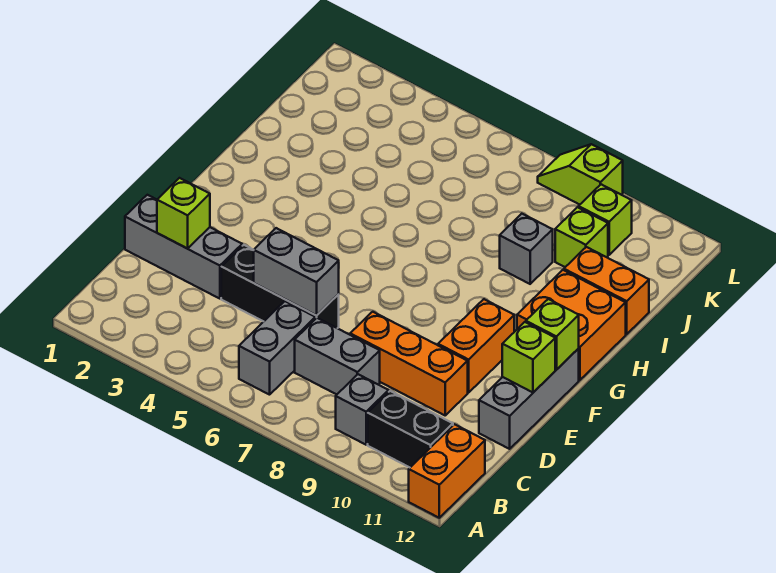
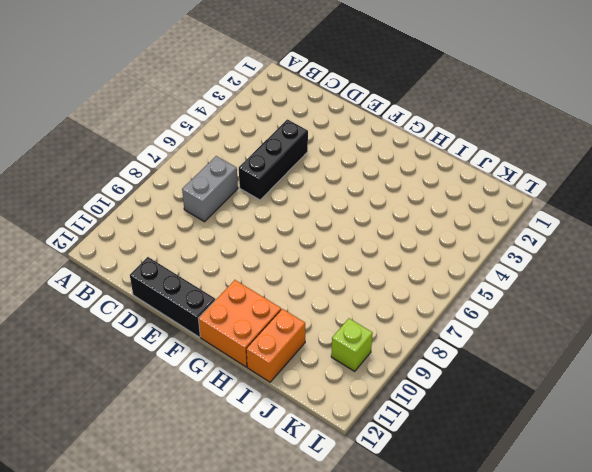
black brick D12:F12 level 1 -> grey brick D12:F12 level 1
none -> orange brick A12:B12 level 1
none -> grey brick B6:C6 level 1
none -> grey brick B9 level 1

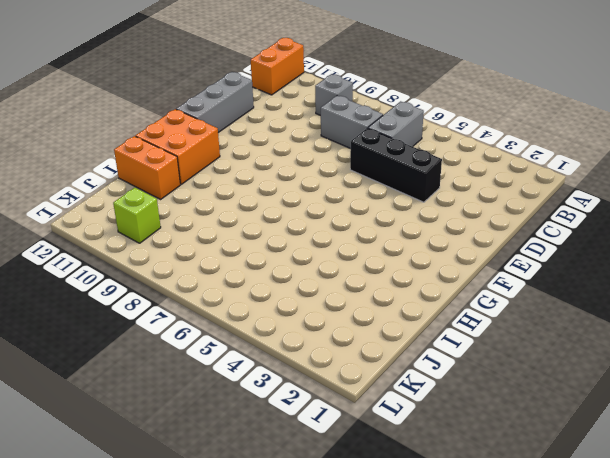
none -> black brick B10:B11 level 1
none -> grey brick D1:D3 level 1
none -> orange brick D8:D10 level 1

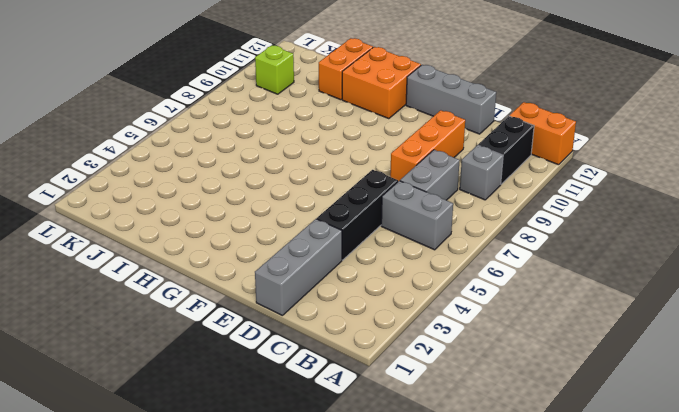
none -> orange brick E10:F10 level 1
none -> grey brick I9 level 1
none -> lime brick J10 level 1

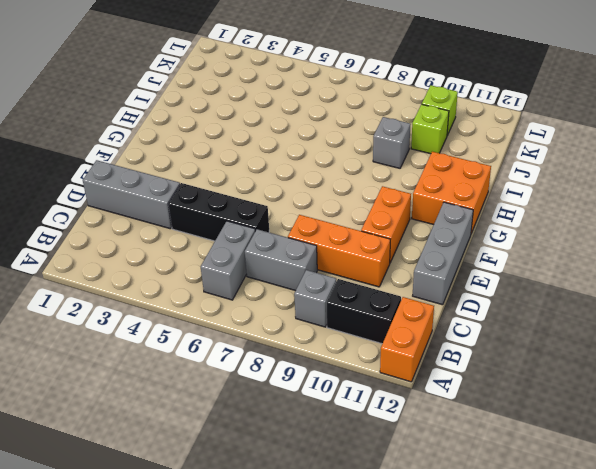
none -> orange brick I11:I12 level 1
none -> lime slope L8:L9 level 1 top 9
none -> lime brick D2 level 2

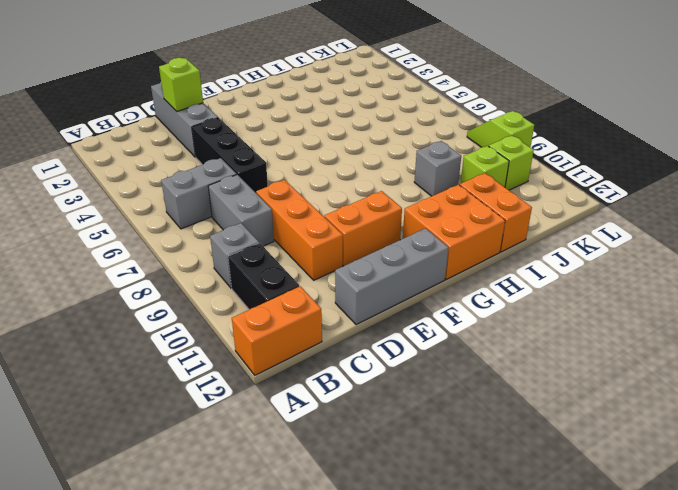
none -> grey brick D5:D6 level 2
none -> lime brick E12 level 2
none -> lime brick F12 level 2

